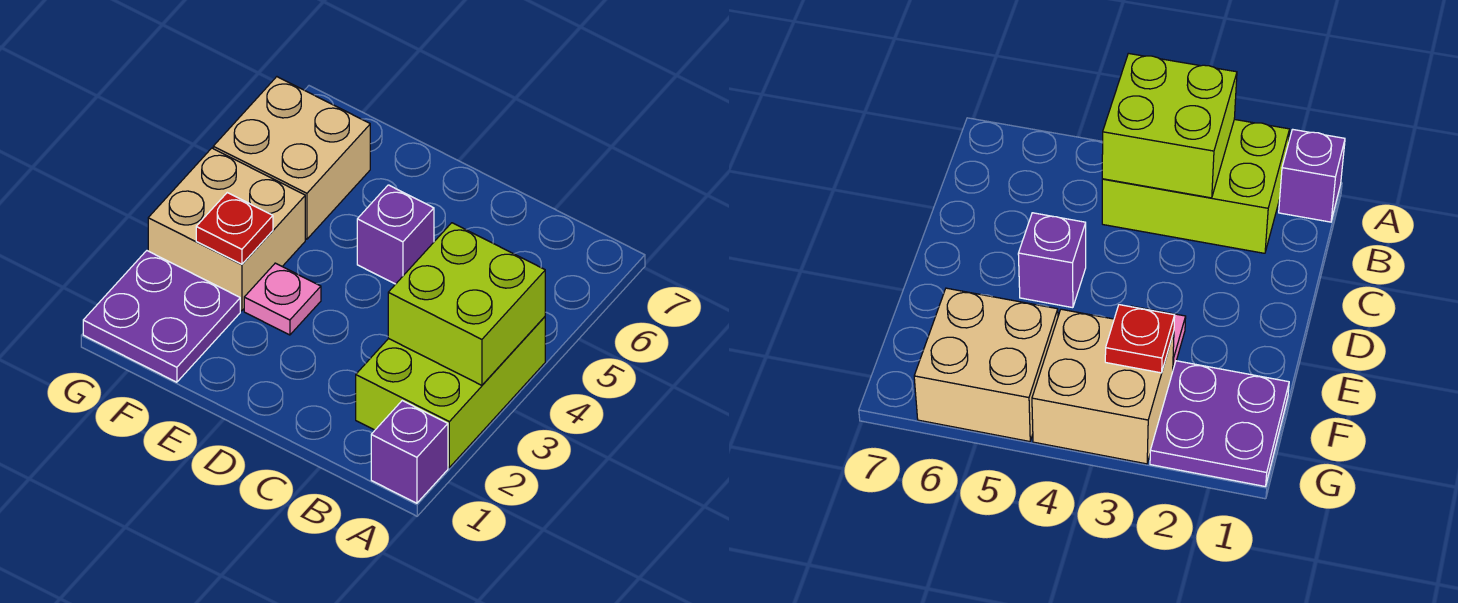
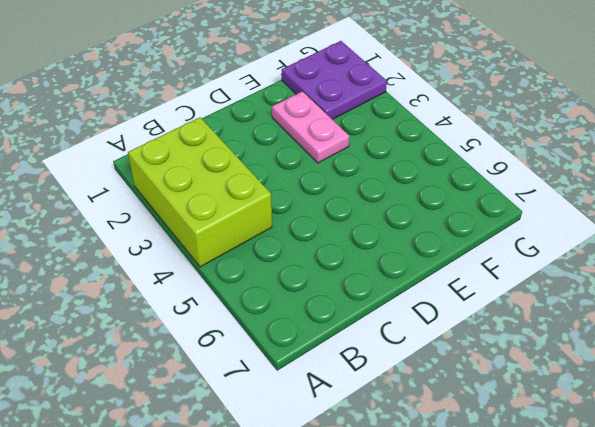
pink plate E2:E3 level 1 -> pink plate E3 level 1
none -> purple brick A1 level 1
none -> purple brick D5 level 1

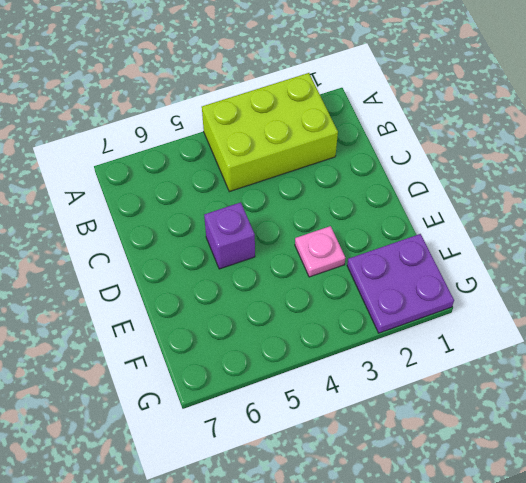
none -> purple brick A1 level 1
none -> tan brick F3:G4 level 1

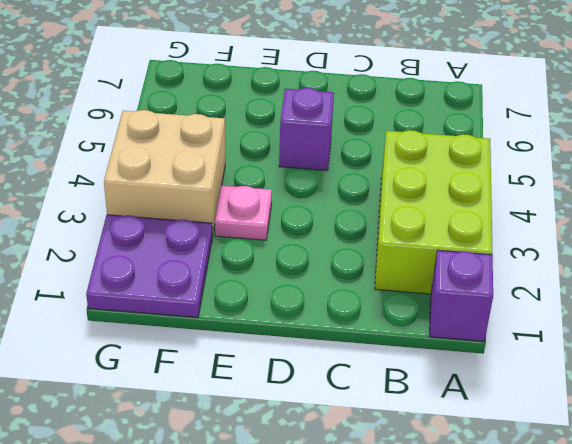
none -> tan brick F5:G6 level 1
none -> lime brick A3:B4 level 2

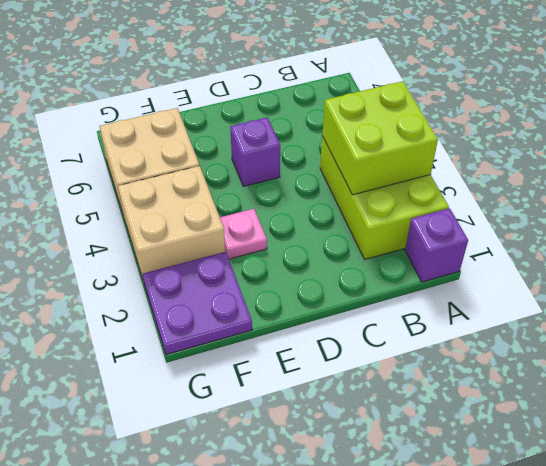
none -> red plate F3 level 2

